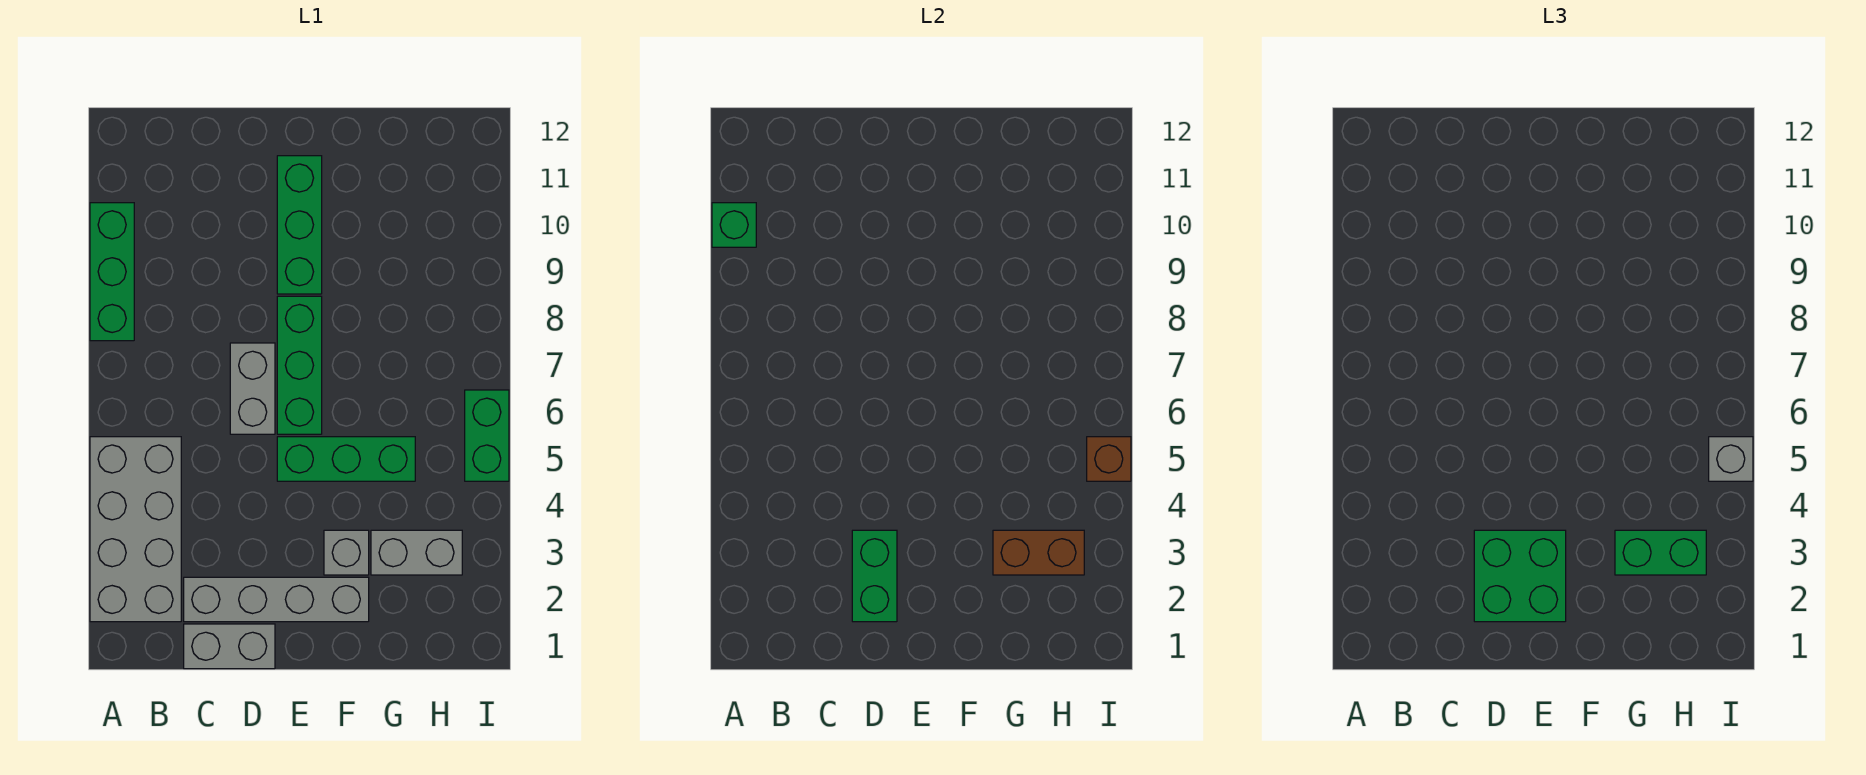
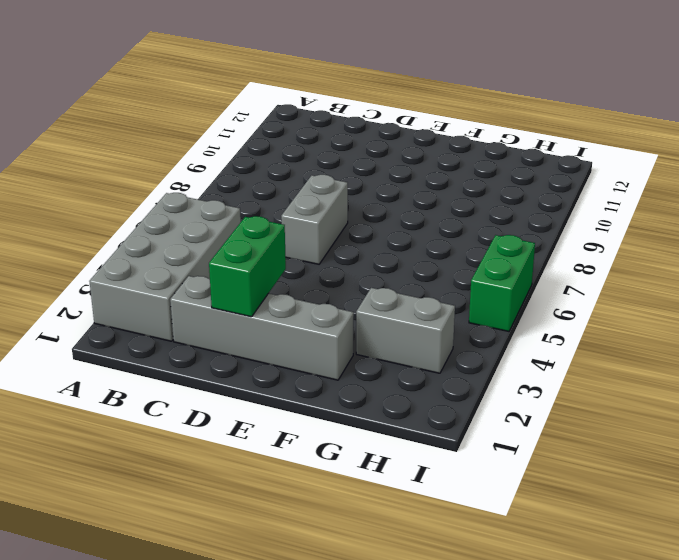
none -> green brick A8:A10 level 1
none -> grey brick C1:D1 level 1
none -> green brick E5:G5 level 1

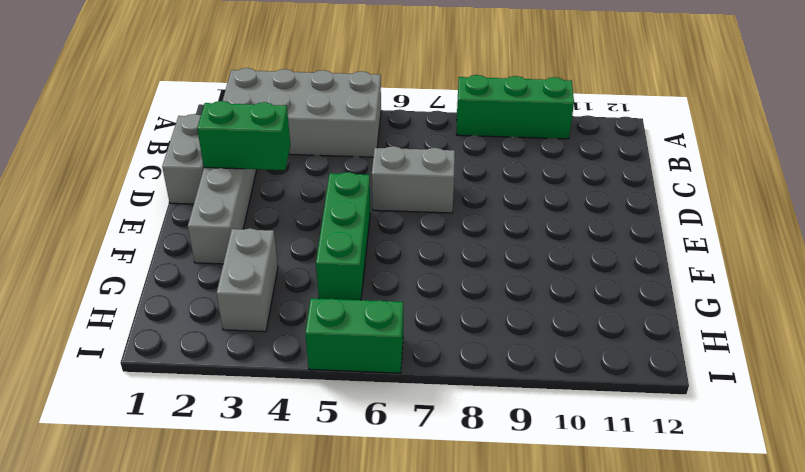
none -> green brick E6:E8 level 1
none -> green brick E9:E11 level 1
none -> grey brick F3 level 1

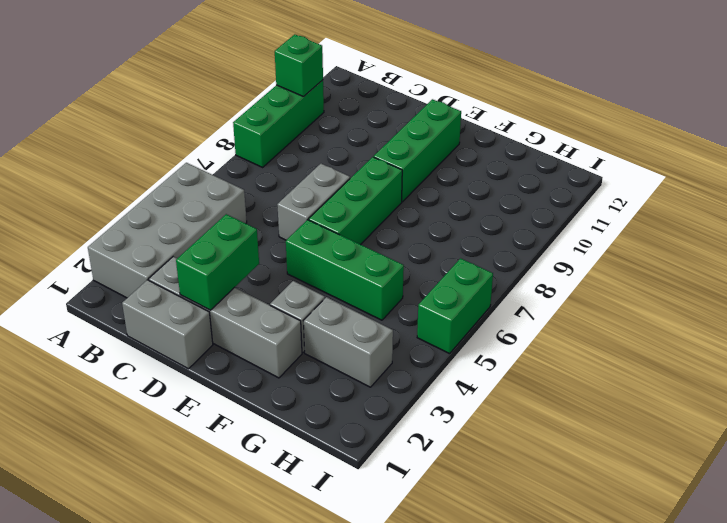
none -> brown brick G3:H3 level 2
none -> brown brick I5 level 2
none -> green brick D2:E3 level 3

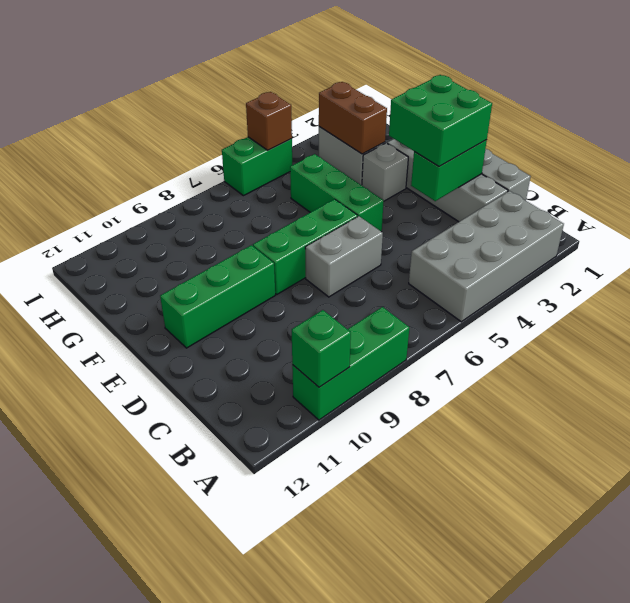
none -> green brick G3:H3 level 3
none -> grey brick I5 level 3

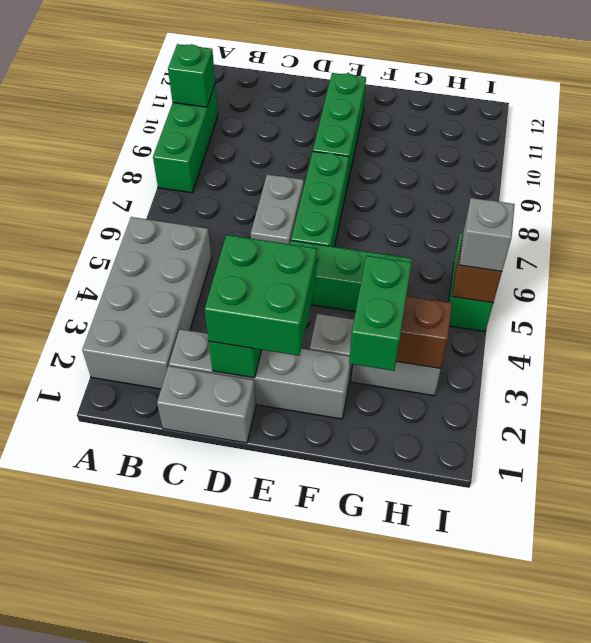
green brick G2:G3 level 3 -> green brick G3:H3 level 3

